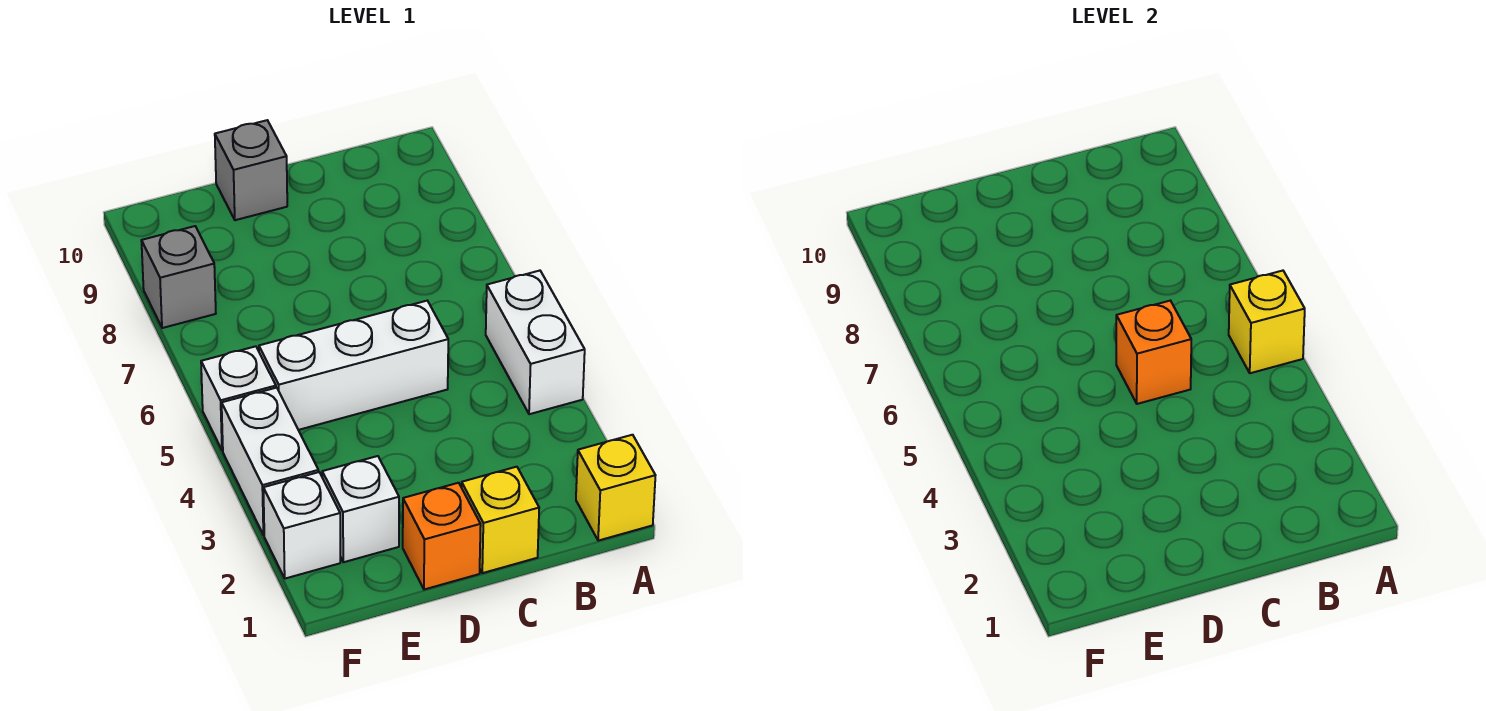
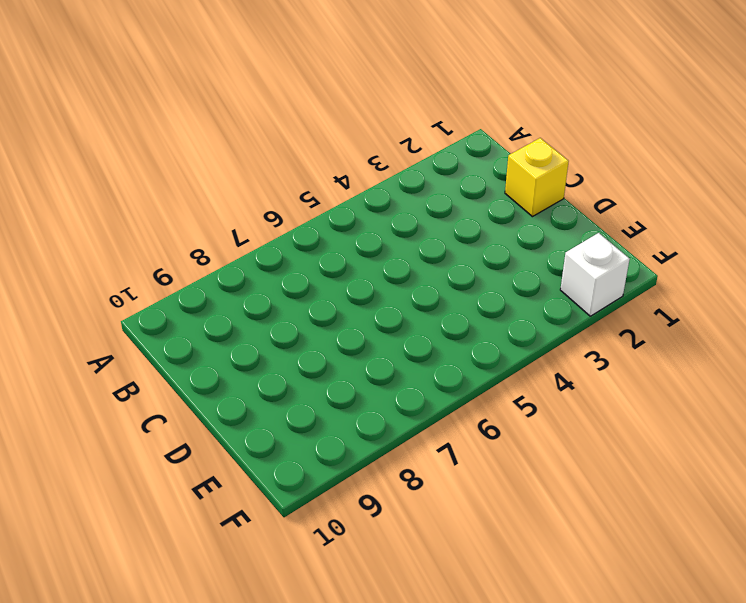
none -> yellow brick A1 level 1
none -> white brick A4:A5 level 1
none -> white brick C5:E5 level 1

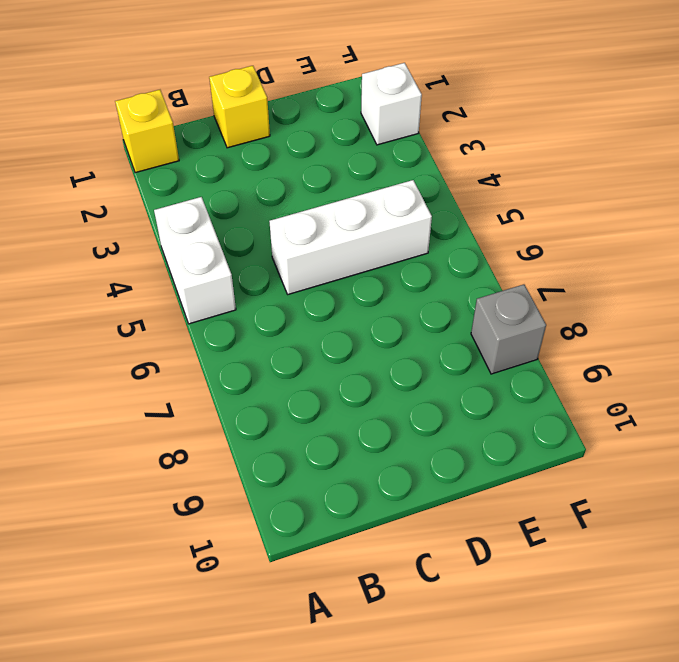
none -> orange brick D1 level 1
none -> grey brick D10 level 1
none -> white brick E2 level 1

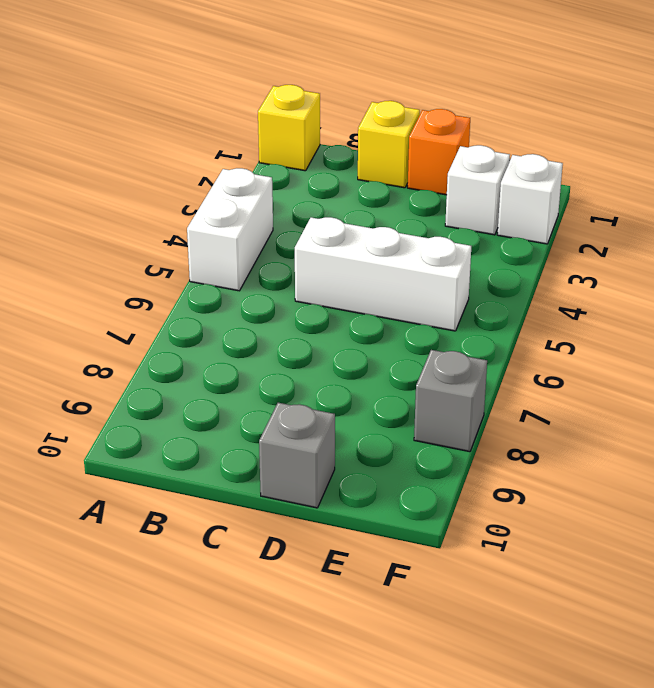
none -> white brick F3:F4 level 1
none -> white brick F5 level 1
none -> yellow brick A5 level 2

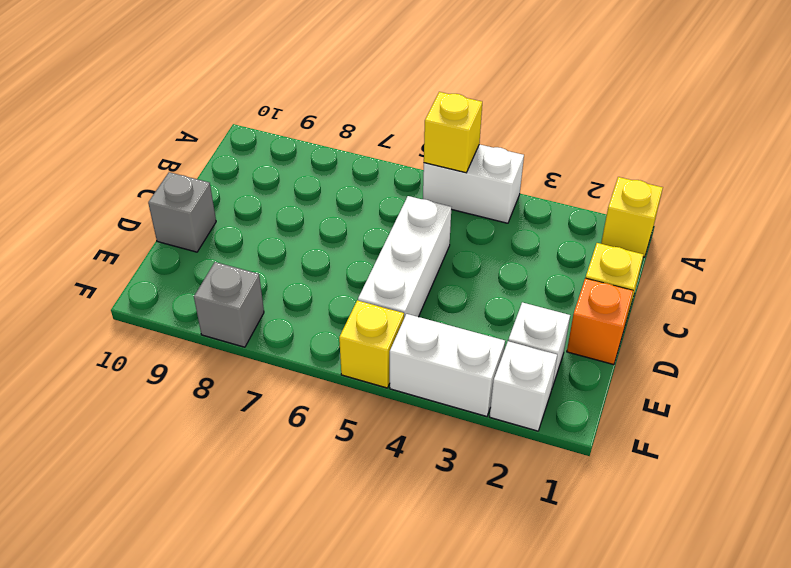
yellow brick F5 level 1 -> white brick F5 level 1
none -> orange brick C5 level 2

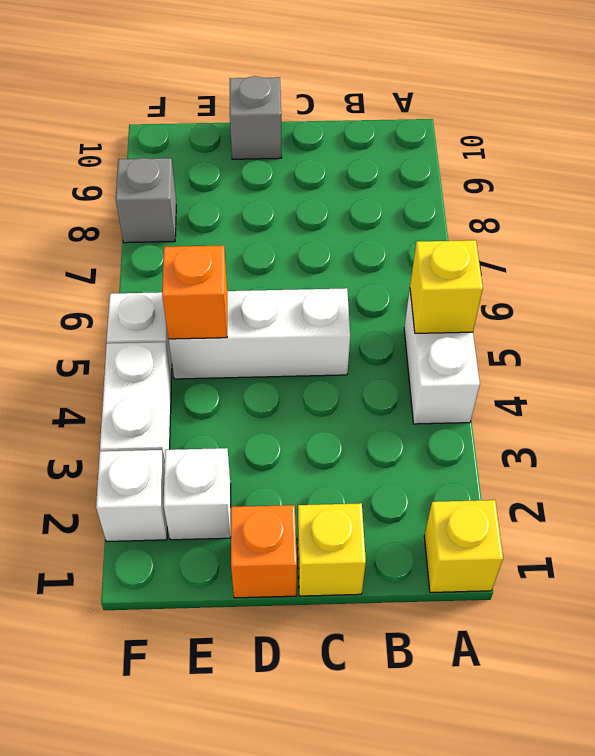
orange brick E5 level 2 -> orange brick C5 level 2

